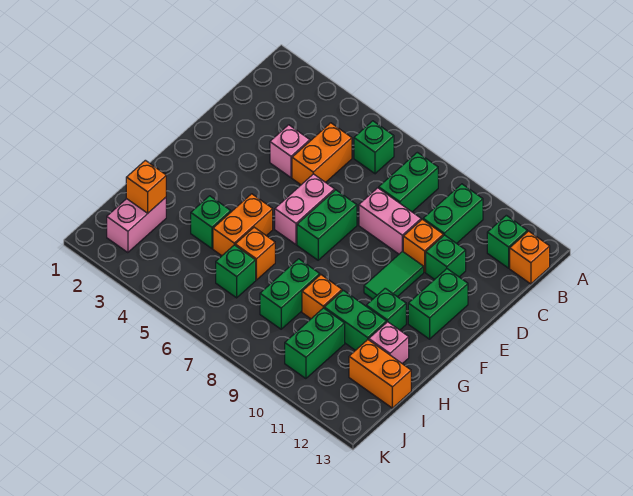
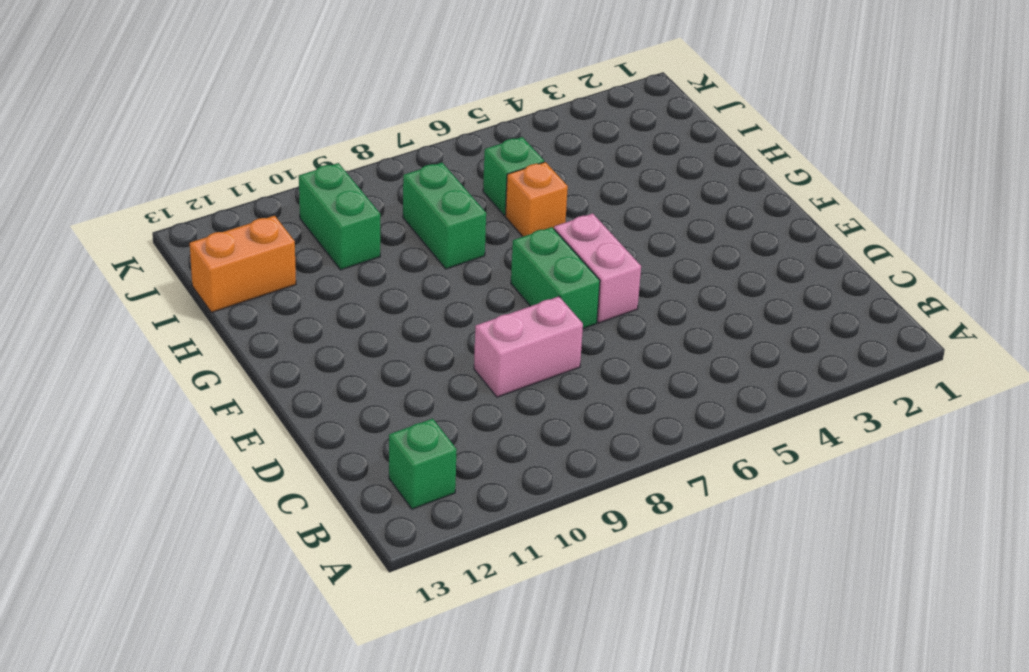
none -> green brick B6 level 1
none -> green brick B8:C8 level 1
none -> green brick B10:C10 level 1

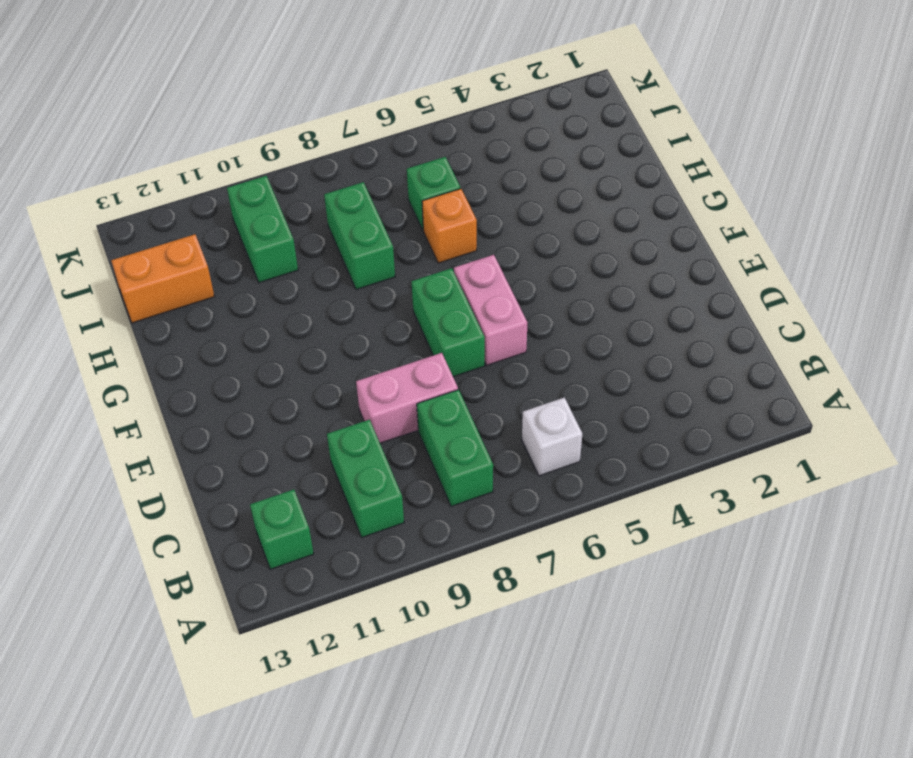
white brick B6 level 1 -> green brick B6 level 1
none -> orange brick B13 level 1
none -> orange brick C5:D5 level 1
none -> pink brick D4 level 1

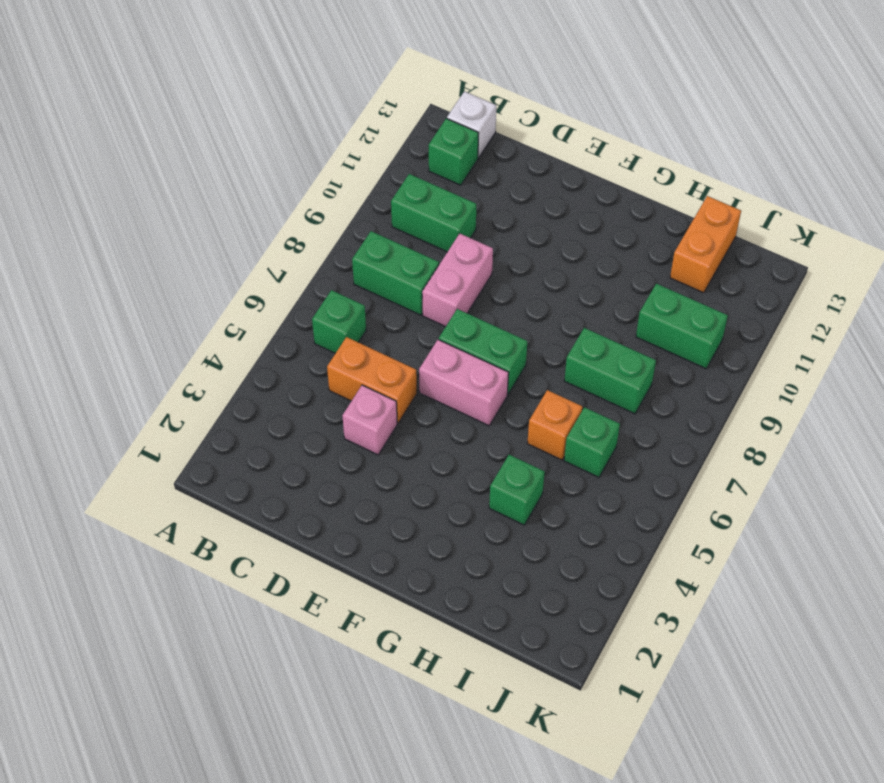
white brick B13 level 1 -> orange brick B13 level 1
none -> orange brick D10 level 1
none -> green brick D11 level 1
none -> green tile E10:F10 level 1

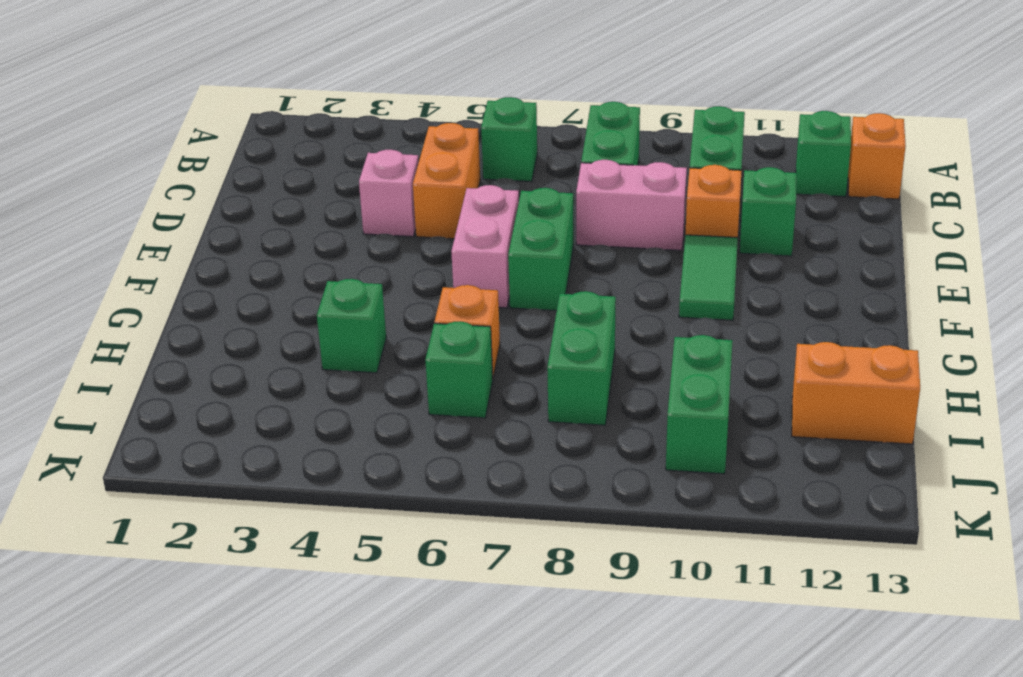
none -> green brick E12:F12 level 1
none -> orange brick G5:H5 level 1
none -> green brick G11 level 1

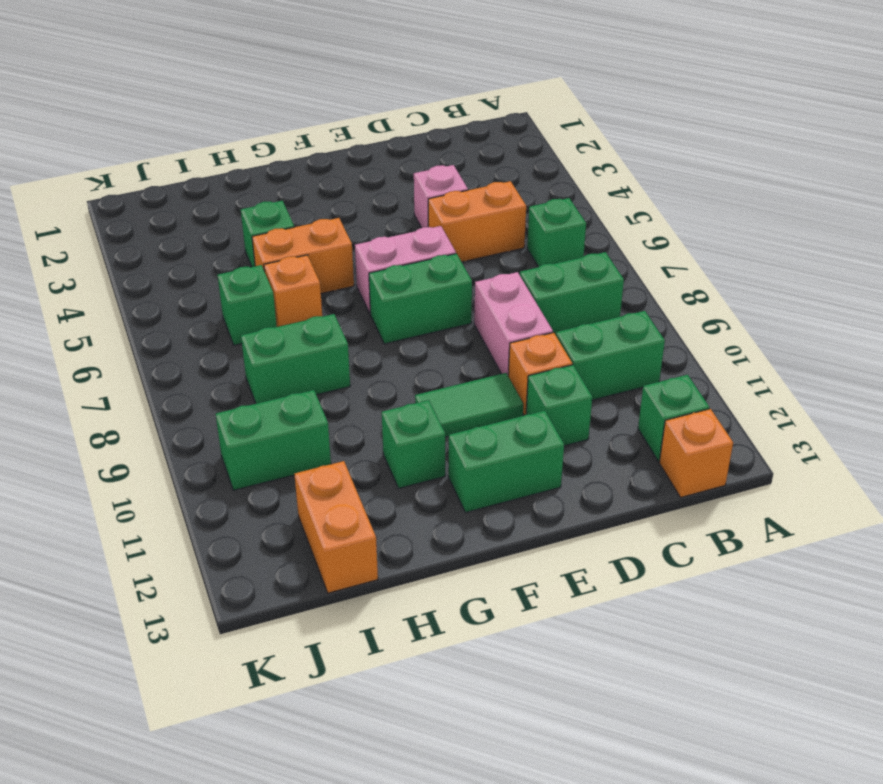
none -> orange brick H9 level 1
none -> green brick H10:H11 level 1
none -> pink brick H12 level 1

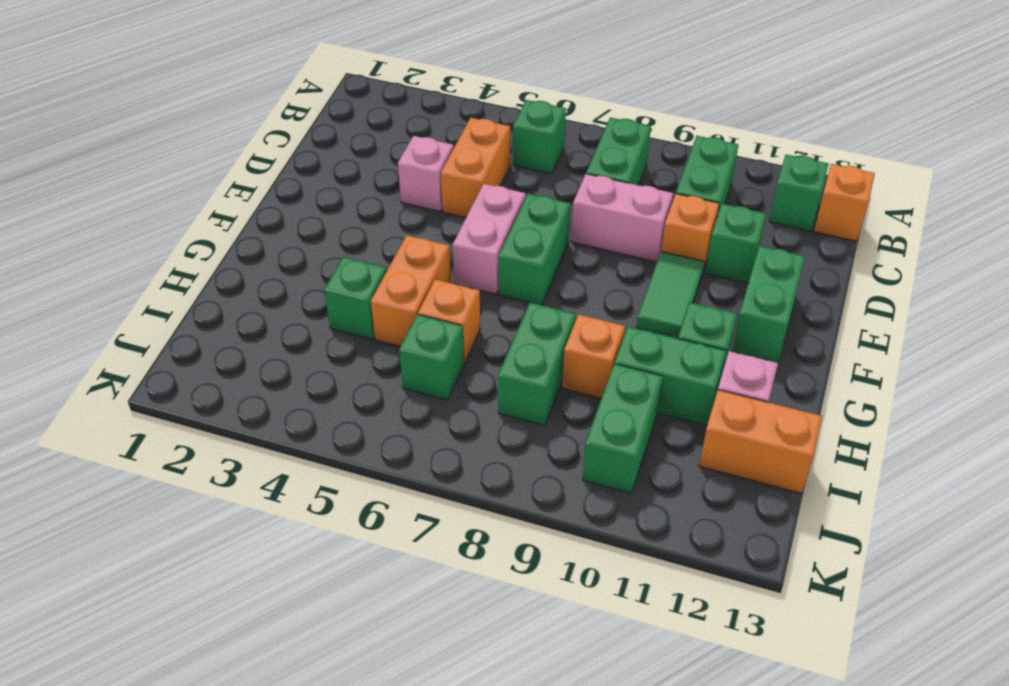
none -> pink brick I2:J2 level 1
none -> orange brick I2 level 2

